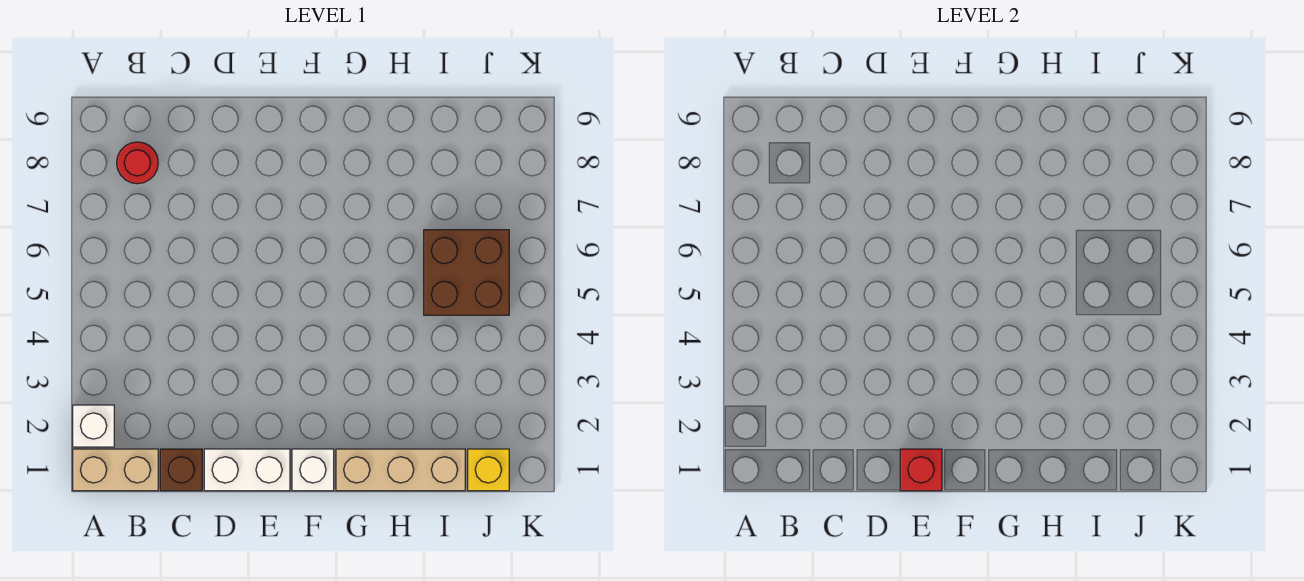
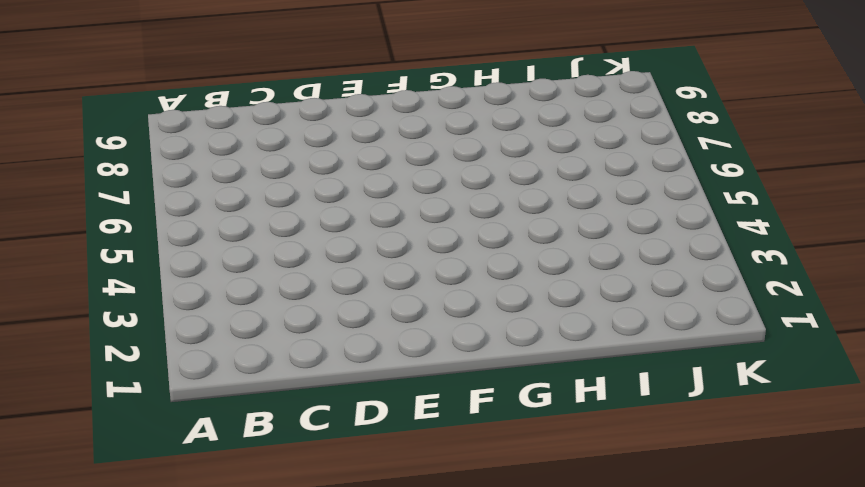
none -> tan brick A1:B1 level 1
none -> white brick A2 level 1

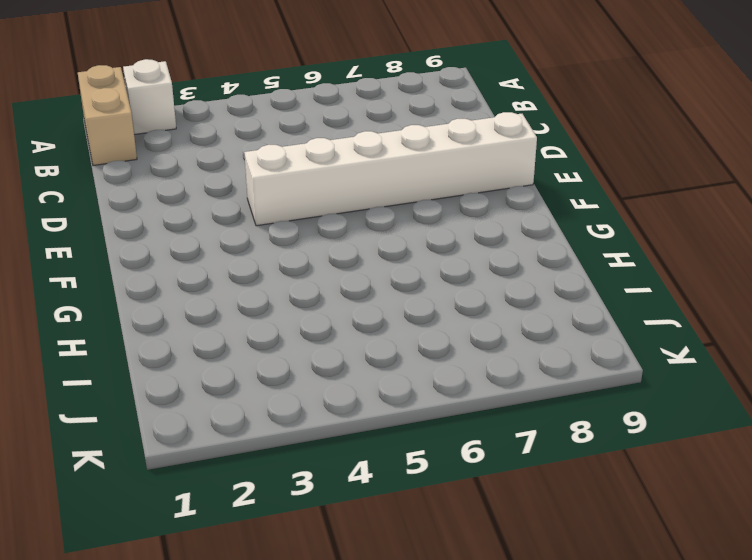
white brick E4:E9 level 1 -> none
none -> red round brick B8 level 1
none -> brown brick C1 level 1

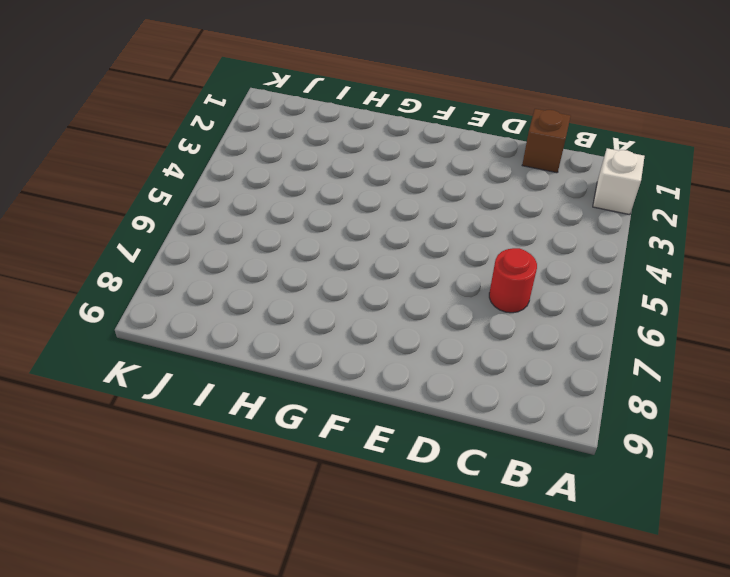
red round brick C6 level 1 -> red round brick B8 level 1
none -> tan brick A1:B1 level 1
none -> white brick D1:E1 level 1

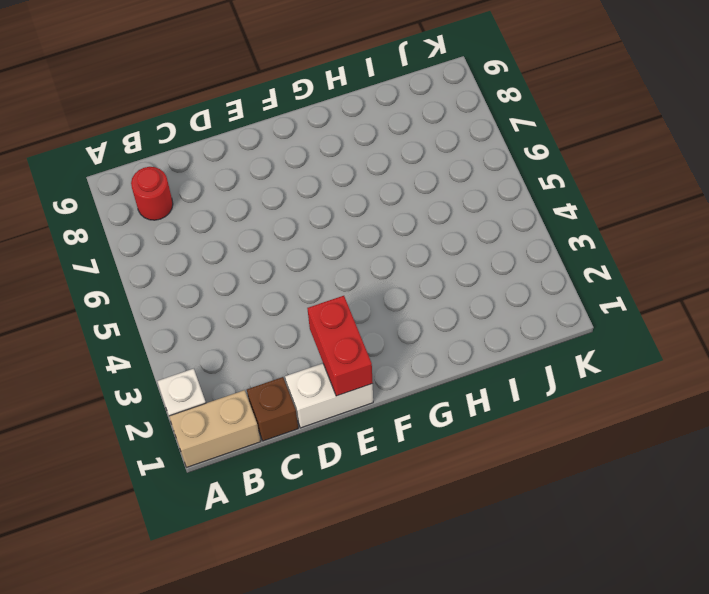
red brick E1:E2 level 2 -> red brick E1 level 2
none -> white brick F1 level 1
none -> tan brick G1:I1 level 1

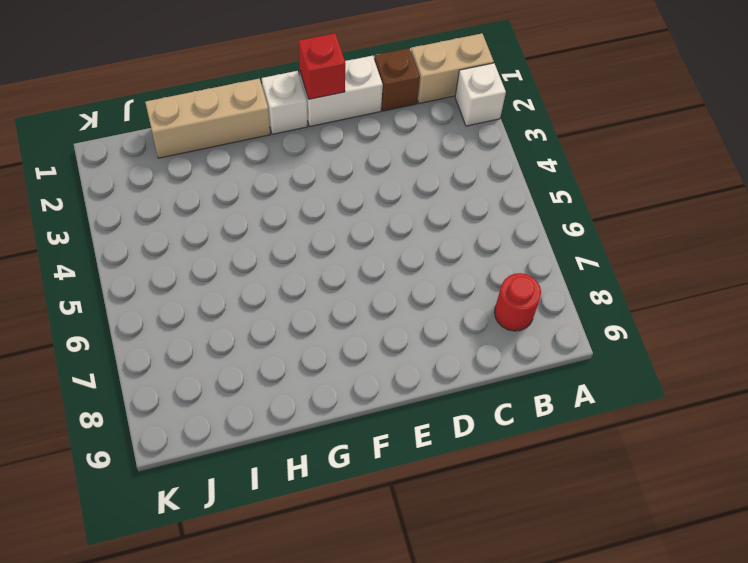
none -> brown brick I5:J6 level 1
none -> yellow brick J1 level 1

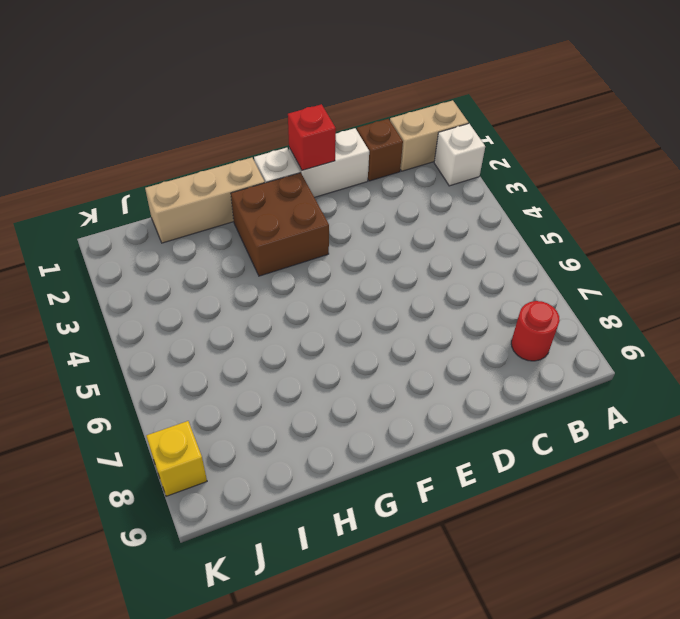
brown brick F2:G3 level 1 -> brown brick I5:J6 level 1
yellow brick K8 level 1 -> yellow brick J1 level 1

